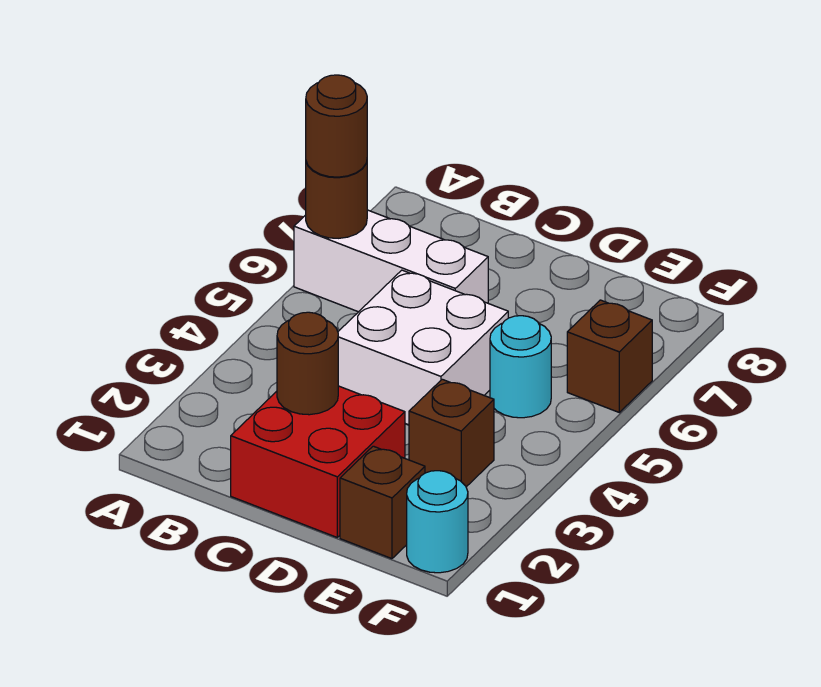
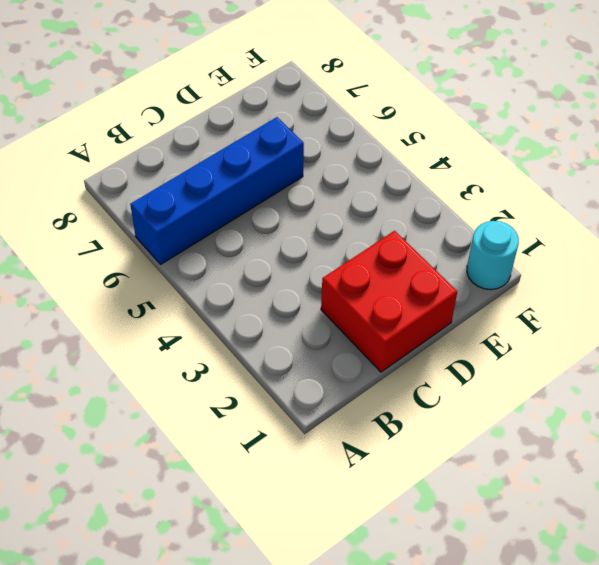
blue brick A6:D6 level 1 -> white brick A6:C6 level 1
none -> white brick C4:D5 level 1
none -> brown brick E1 level 1

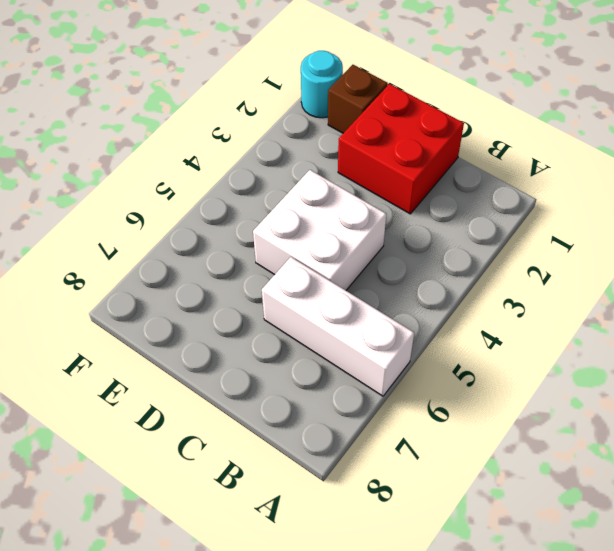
none -> brown brick E3 level 1
none -> cyan round brick E5 level 1

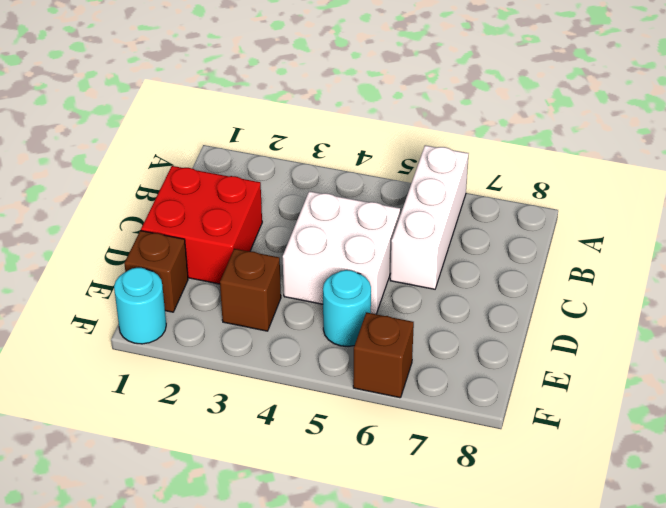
none -> brown round brick A6 level 2
none -> brown round brick C2 level 2

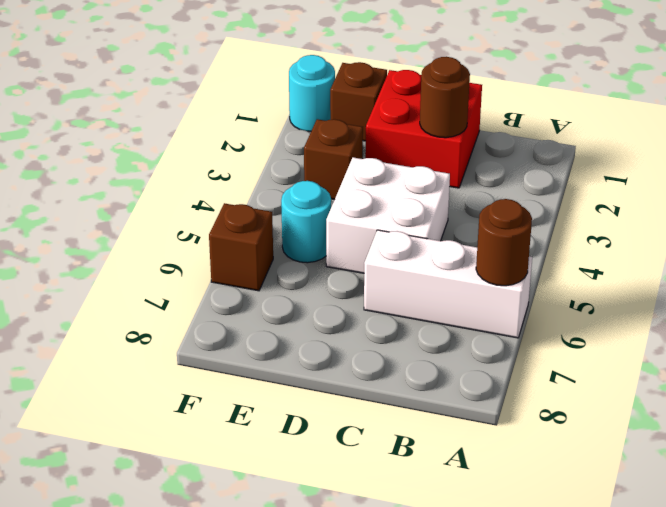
none -> brown round brick A6 level 3

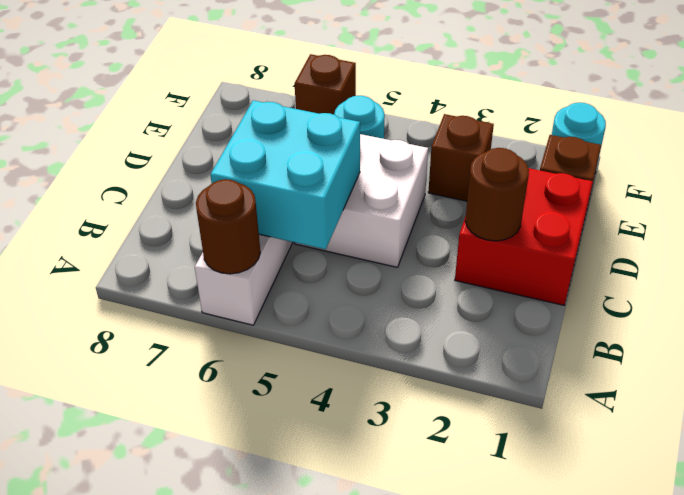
cyan brick B5:C6 level 2 -> none
none -> brown round brick A6 level 3

